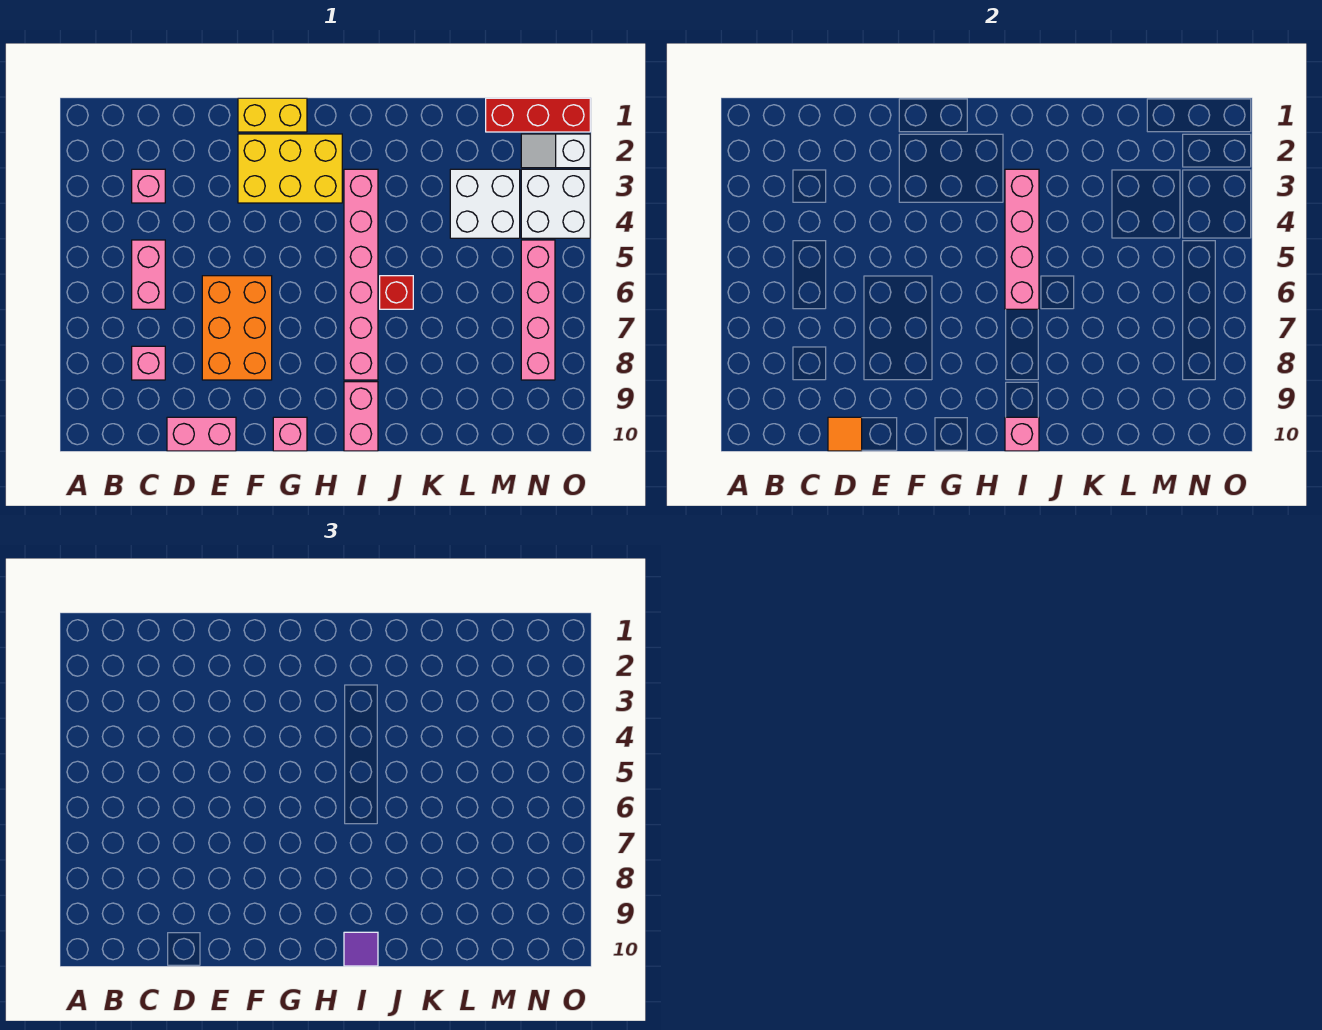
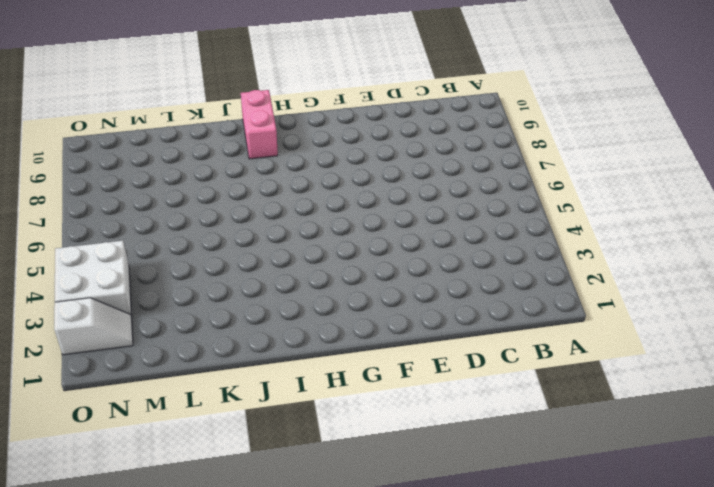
none -> pink brick C3 level 1
none -> pink brick C5:C6 level 1
none -> pink brick C8 level 1

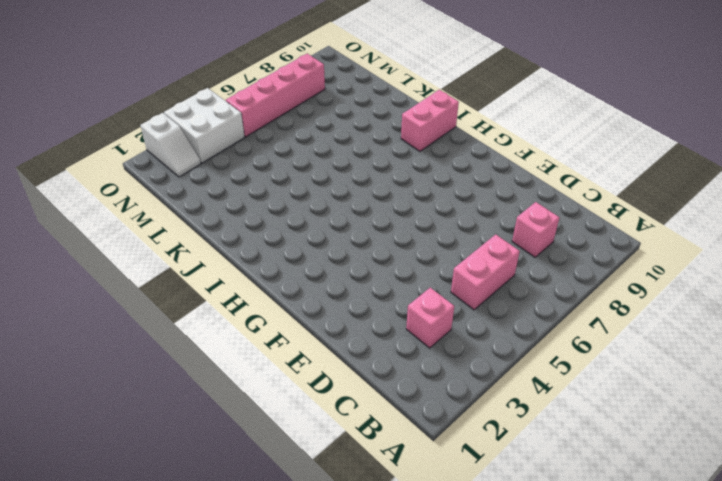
none -> pink brick D10:E10 level 1
none -> orange brick E6:F8 level 1
none -> yellow brick F1:G1 level 1

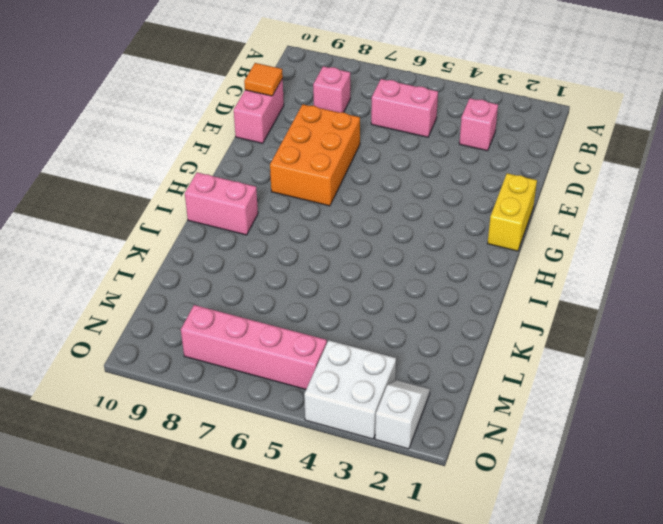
orange brick E7:G8 level 1 -> orange brick E6:F8 level 1
none -> yellow brick F2:H3 level 1
none -> pink brick G10 level 1
none -> pink brick I3:I8 level 1

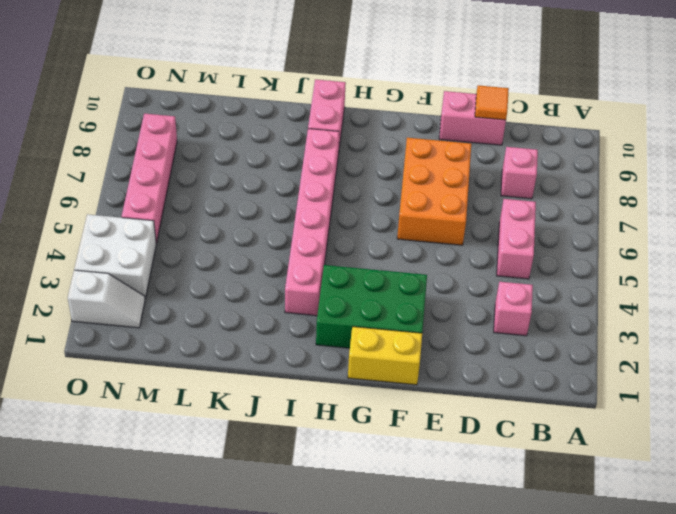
green brick F2:H3 level 1 -> yellow brick F2:H3 level 1
none -> pink brick G10 level 1
none -> red brick J6 level 1
none -> white brick L3:M4 level 1

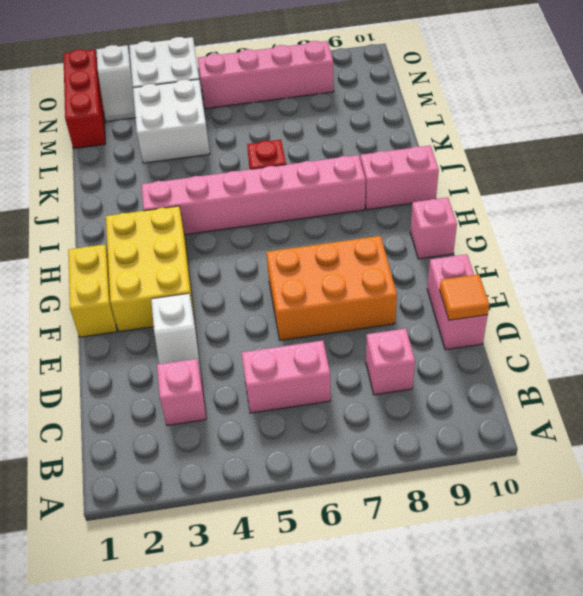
white slope D3:E3 level 1 top E -> none
none -> pink brick I3:I6 level 2
none -> pink brick I10 level 2
none -> purple tile I10 level 3

